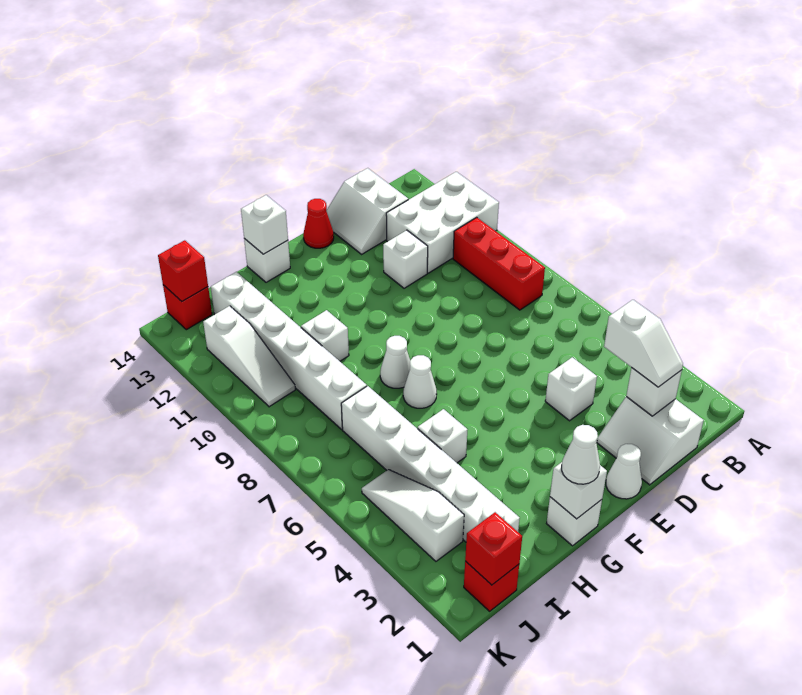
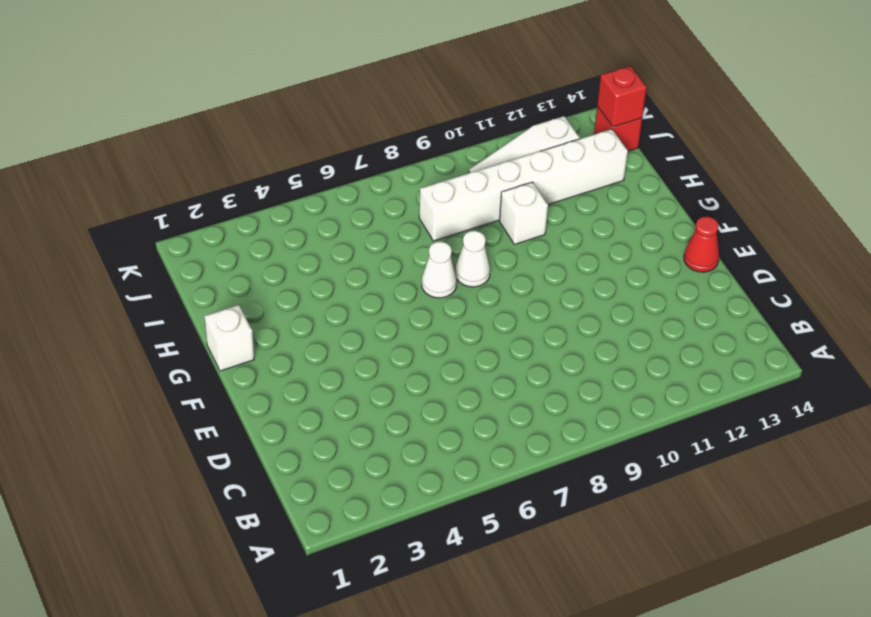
none -> white brick A11:C12 level 1
none -> red brick B8:B10 level 1
none -> white slope C1:D2 level 1 top C

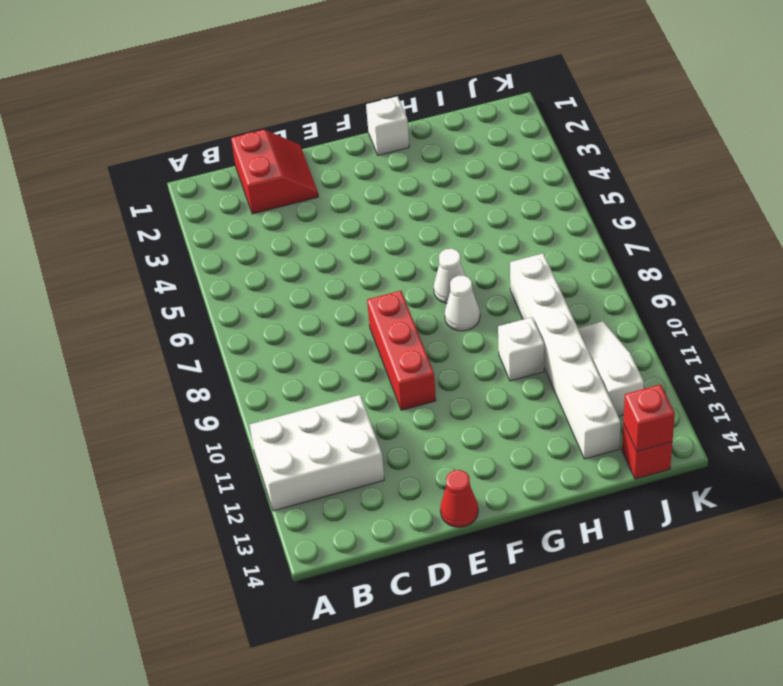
red slope C1:D2 level 1 top C -> white slope C1:D2 level 1 top C
red brick E8:E10 level 1 -> red brick B8:B10 level 1
none -> white slope C13:D14 level 1 top C
none -> white brick D4 level 1
none -> white brick D11 level 1

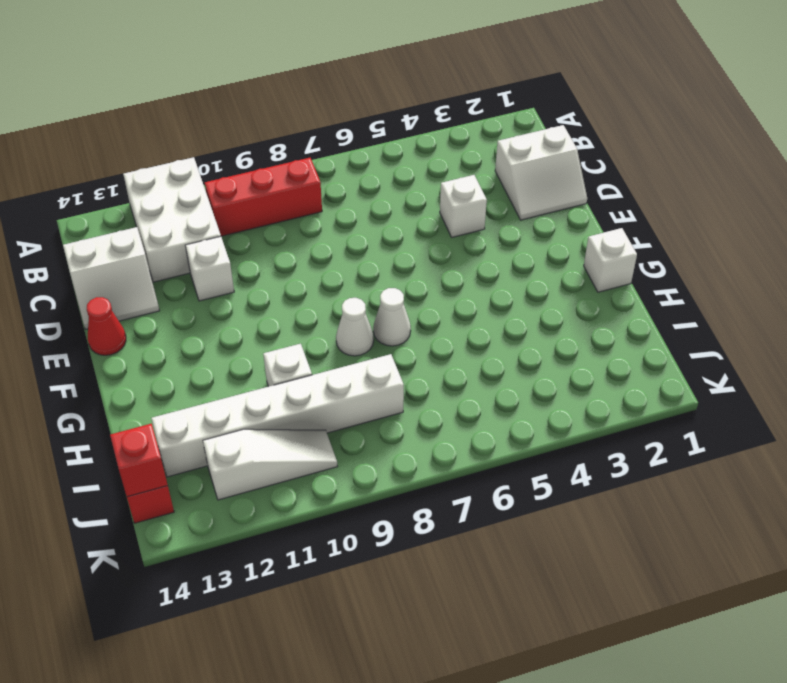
none -> white cone E1 level 1
none -> white brick G14 level 1
none -> white brick H5 level 1

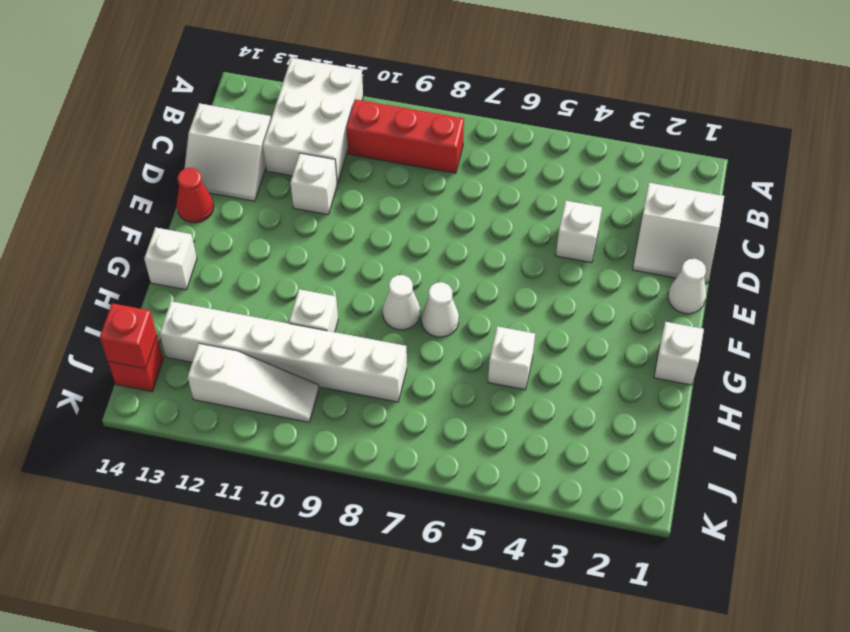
none -> white brick I2:I7 level 1
none -> red brick J1 level 1
none -> white slope J3:J5 level 1 top 3

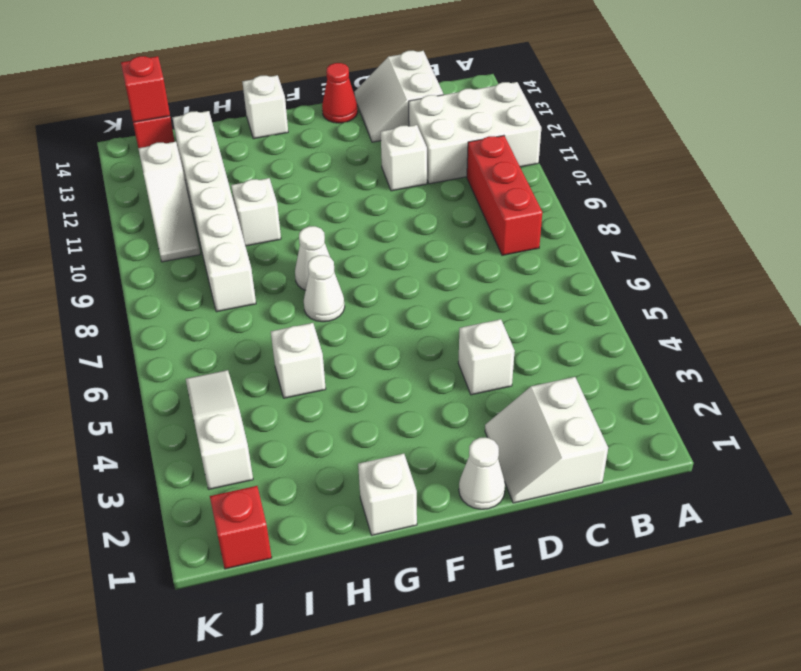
none -> white brick I2:I7 level 1
none -> white brick C2 level 2
none -> white brick G1 level 2

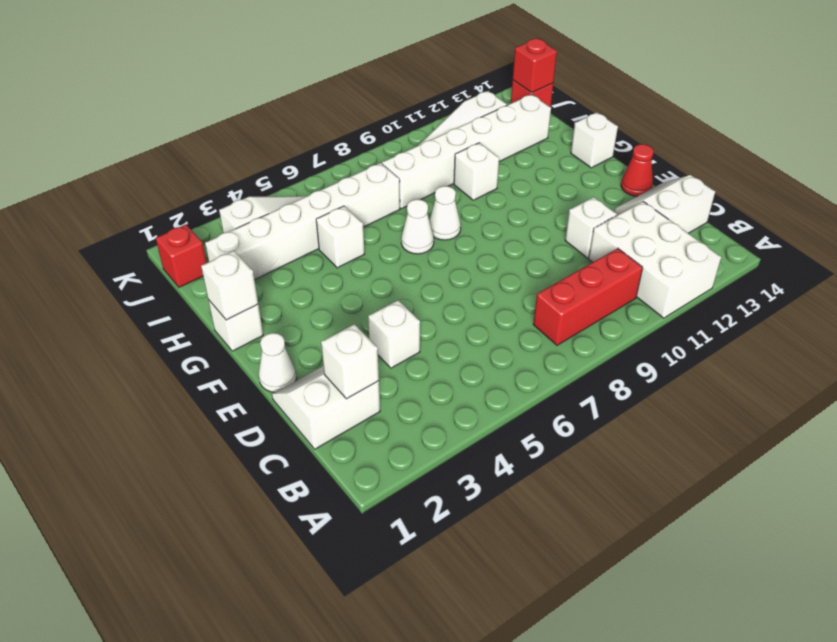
none -> white brick G14 level 2
none -> red brick J1 level 2
none -> white slope C2:C3 level 3 top 3

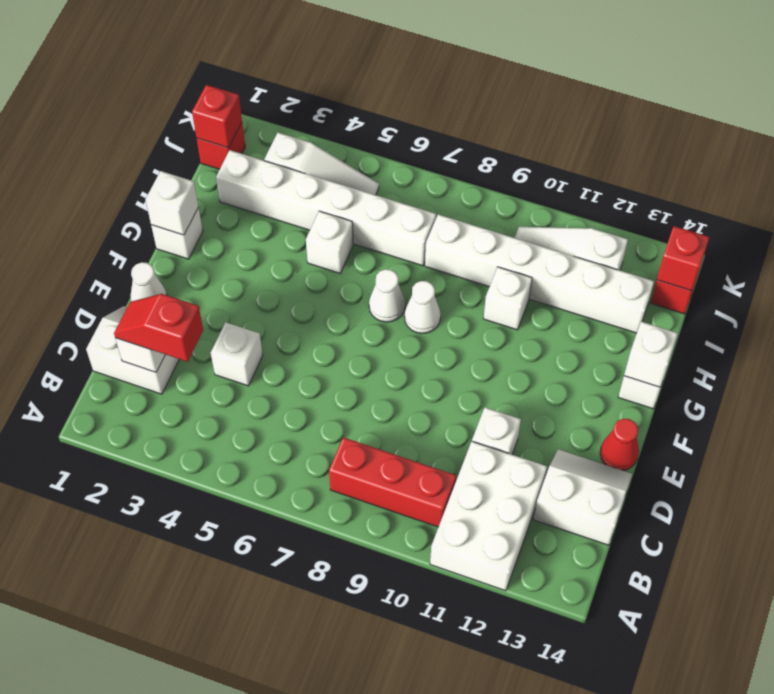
red slope C2:C3 level 3 top 3 -> white slope C2:C3 level 3 top 3
none -> white cone G1 level 3

